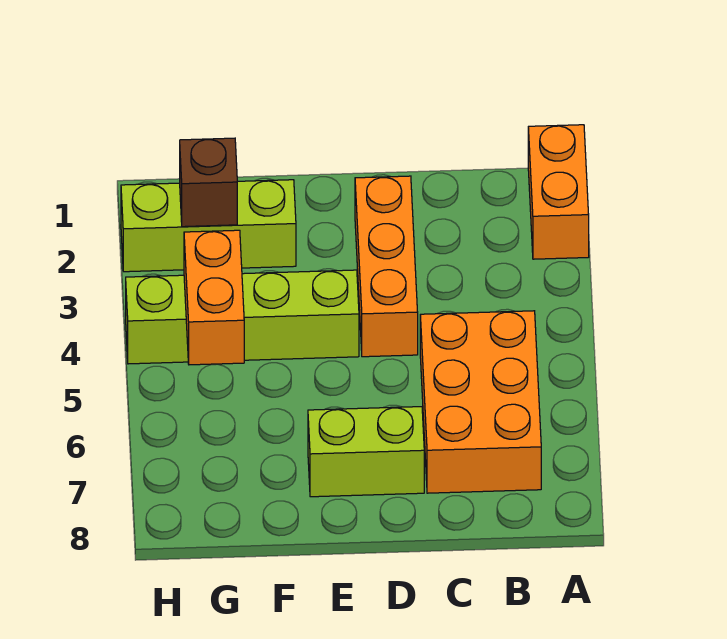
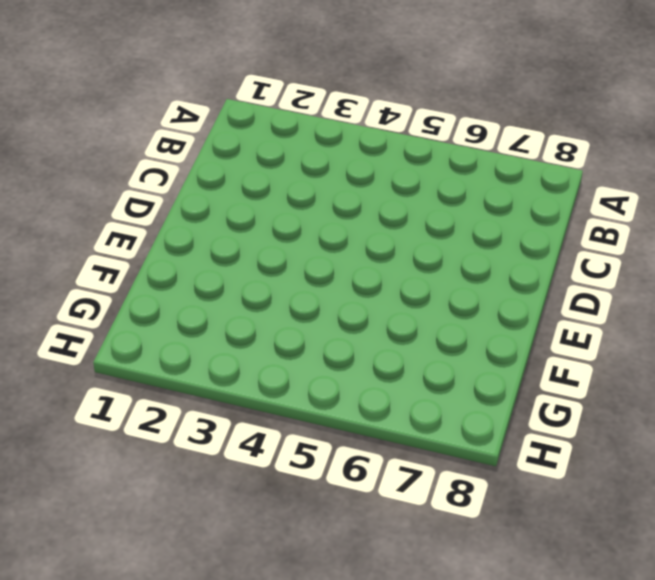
none -> orange brick A1:A2 level 1
none -> orange brick B5:C7 level 1

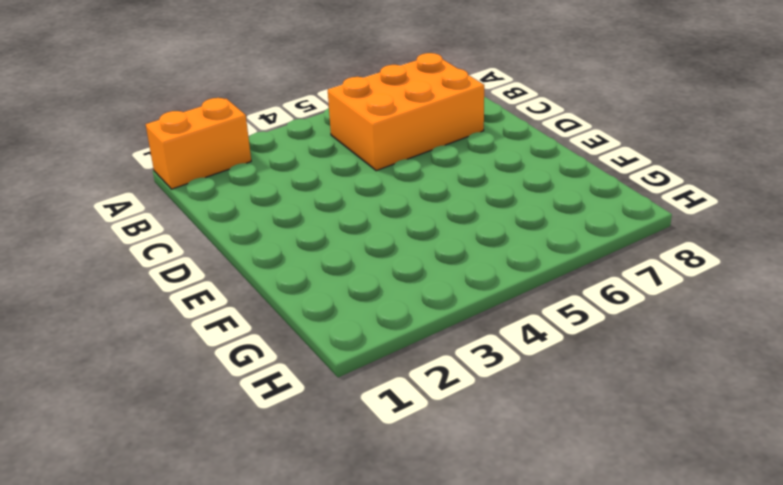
none -> orange brick D2:D4 level 1
none -> lime brick D7:E7 level 1

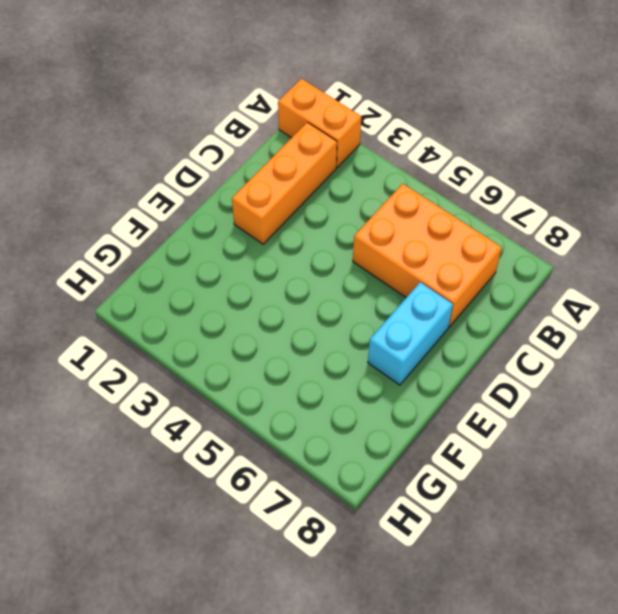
orange brick B2:D2 level 1 -> orange brick D2:D4 level 1
cyan brick D7:E7 level 1 -> lime brick D7:E7 level 1
none -> lime brick E4:H4 level 1
none -> lime brick F2:H2 level 1

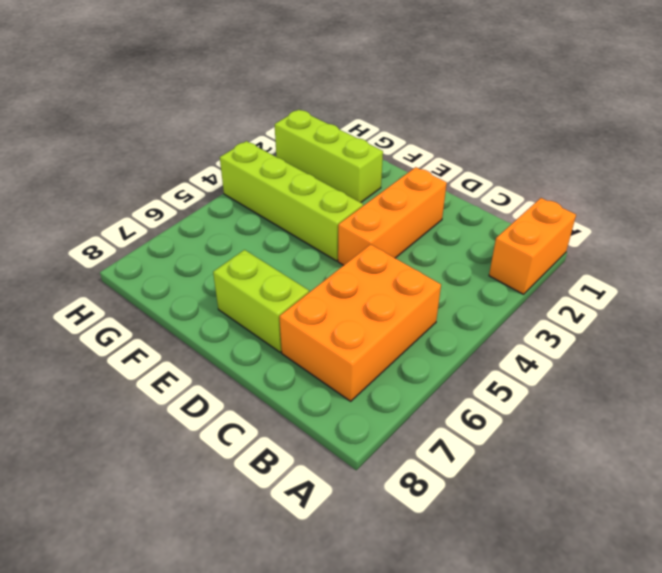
none -> brown brick G2 level 2
none -> orange brick G4:G5 level 2

